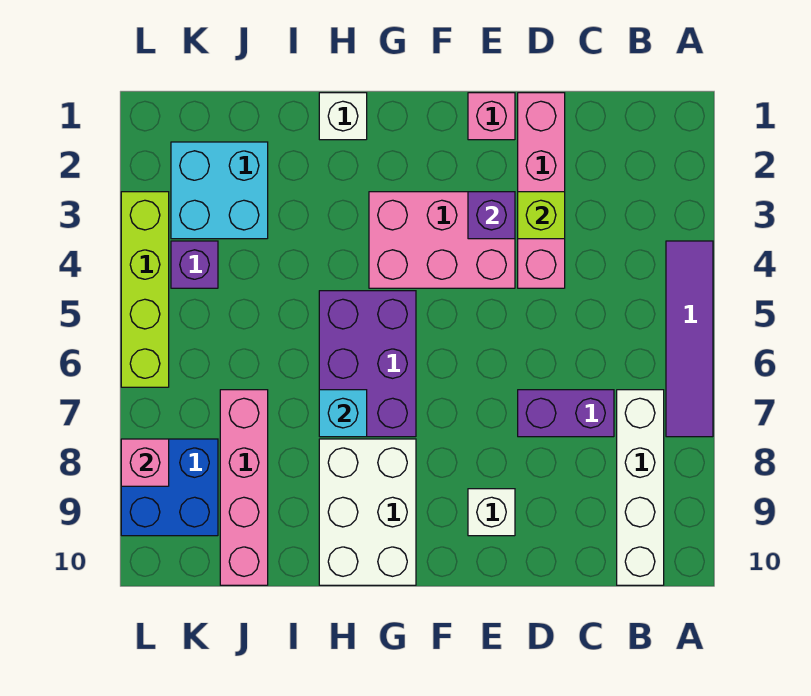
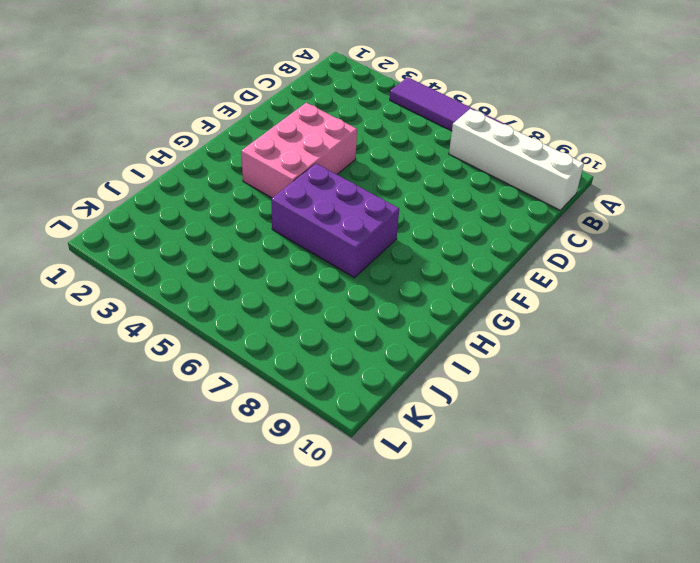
none -> purple brick C7:D7 level 1
none -> pink brick D1:D4 level 1
none -> pink brick E1 level 1

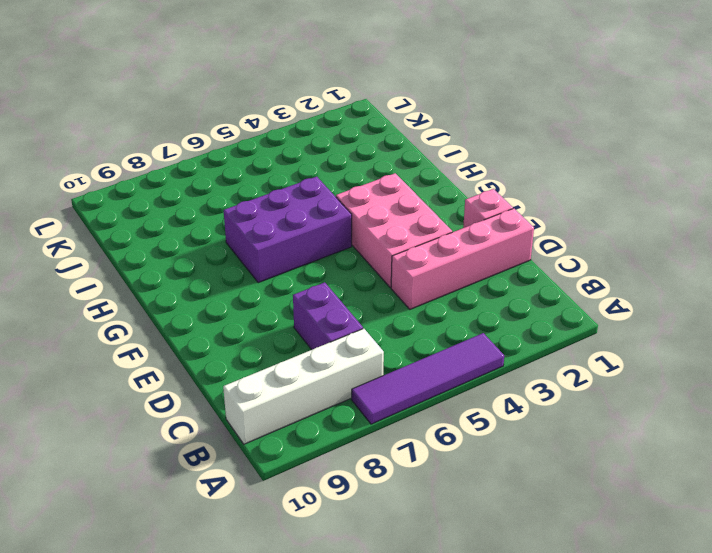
none -> white brick E9 level 1
none -> white brick G8:H10 level 1
none -> white brick H1 level 1

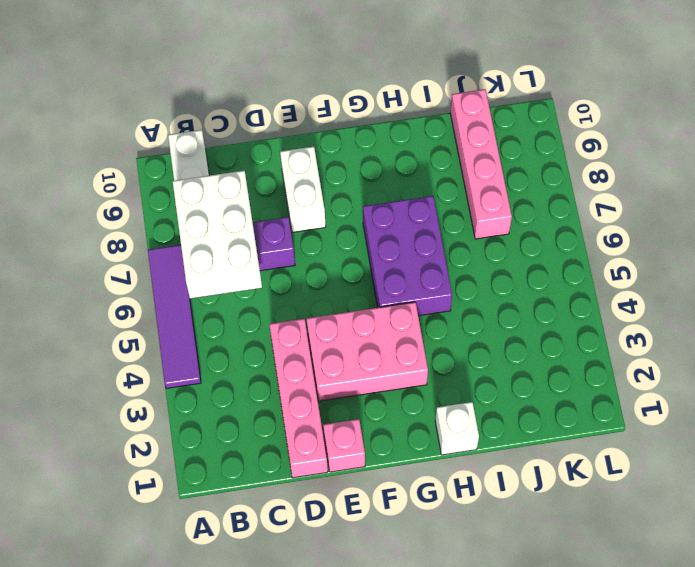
white brick B6:C8 level 2 -> white brick G8:H10 level 1
white brick E8:E9 level 1 -> white brick E9 level 1
none -> cyan brick J2:K3 level 1
none -> purple brick K4 level 1
none -> blue brick K8:L9 level 1

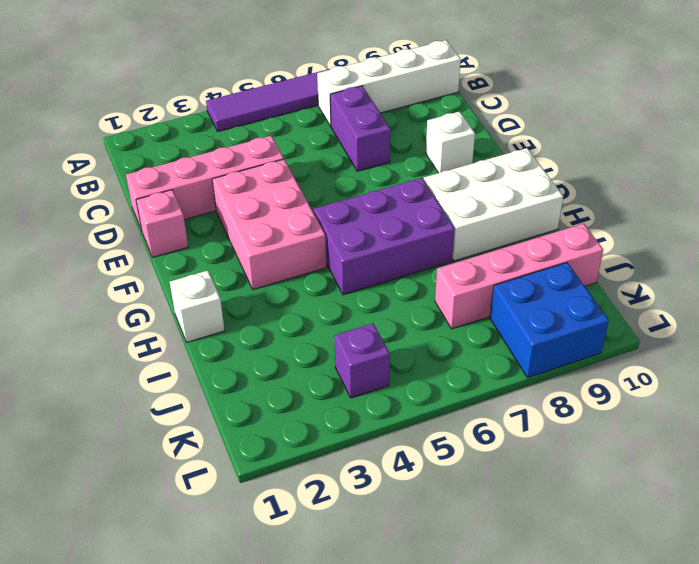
none -> cyan brick J2:K3 level 1
none -> lime brick L3:L6 level 1
none -> lime brick D3 level 2

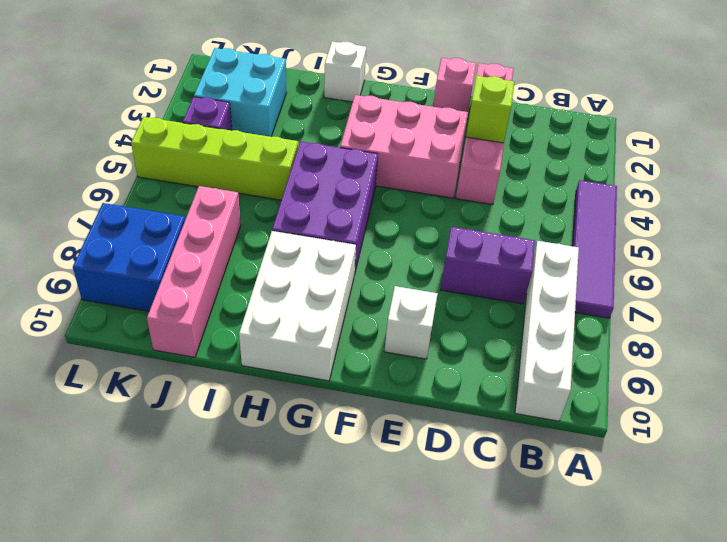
lime brick I5:L5 level 1 -> lime brick L3:L6 level 1
none -> purple brick E3 level 2
none -> cyan brick H7 level 2
none -> pink brick L8 level 2

